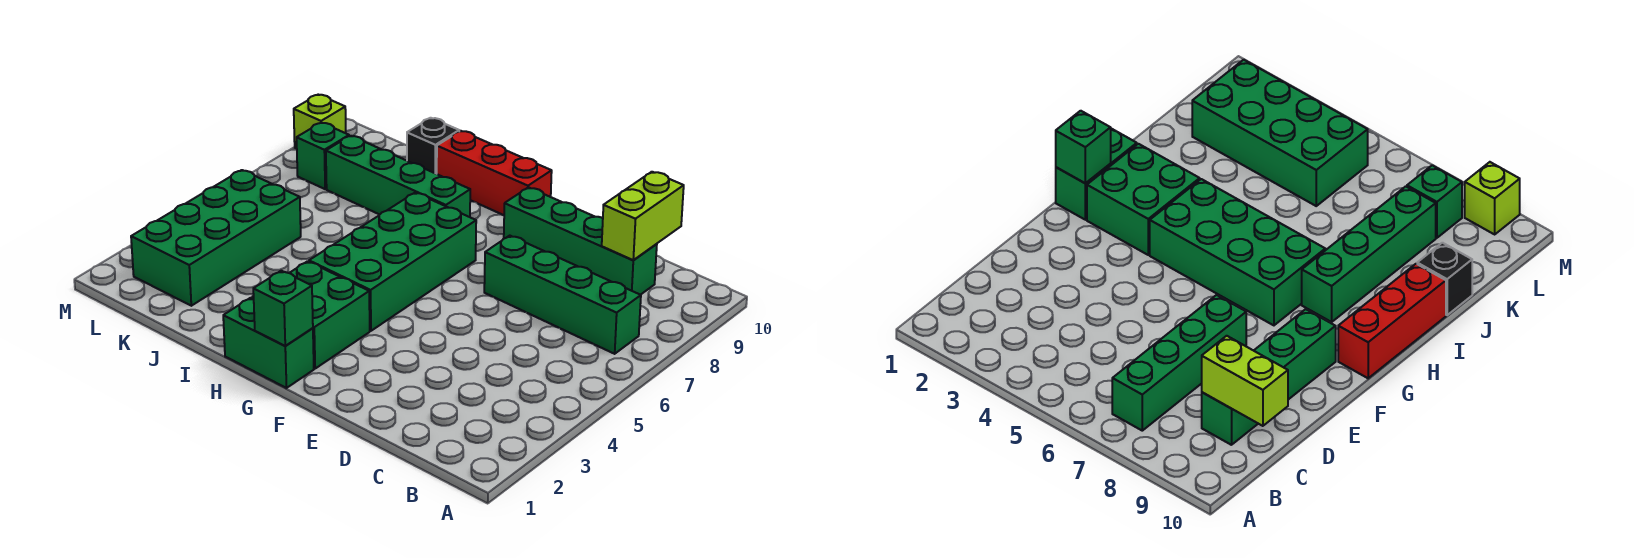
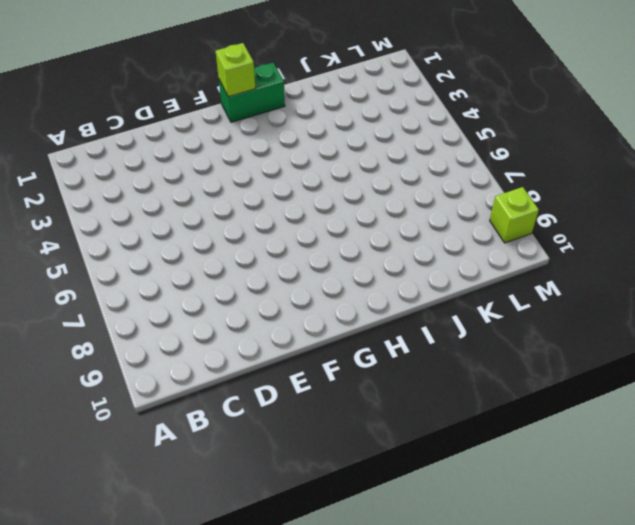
lime brick G1 level 2 -> green brick G1 level 2
none -> green brick B7:E7 level 1
none -> green brick C9:F9 level 1
none -> green brick G2:H3 level 1

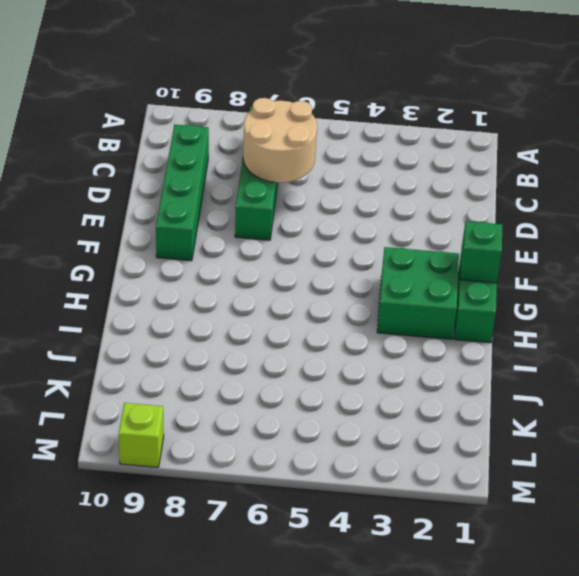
tan round brick C6:D7 level 2 -> none
none -> green brick G4:H7 level 1
none -> red brick G10:I10 level 1
none -> green brick H8:K8 level 1

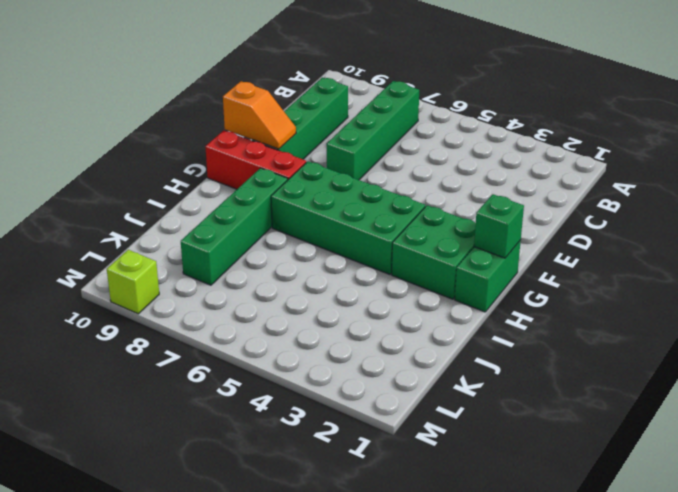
orange slope F9:F10 level 2 top 10 -> none
red brick G8:G10 level 1 -> red brick G10:I10 level 1
none -> black brick J10 level 1
none -> green brick K2:L5 level 1
none -> green brick L8 level 1

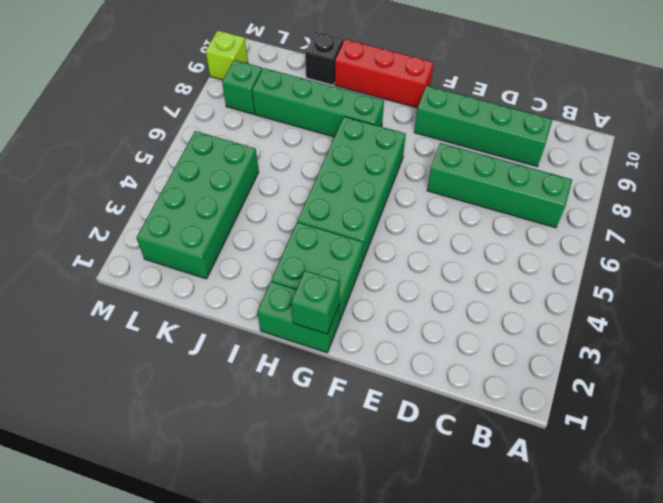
none -> lime brick C9:C10 level 2

